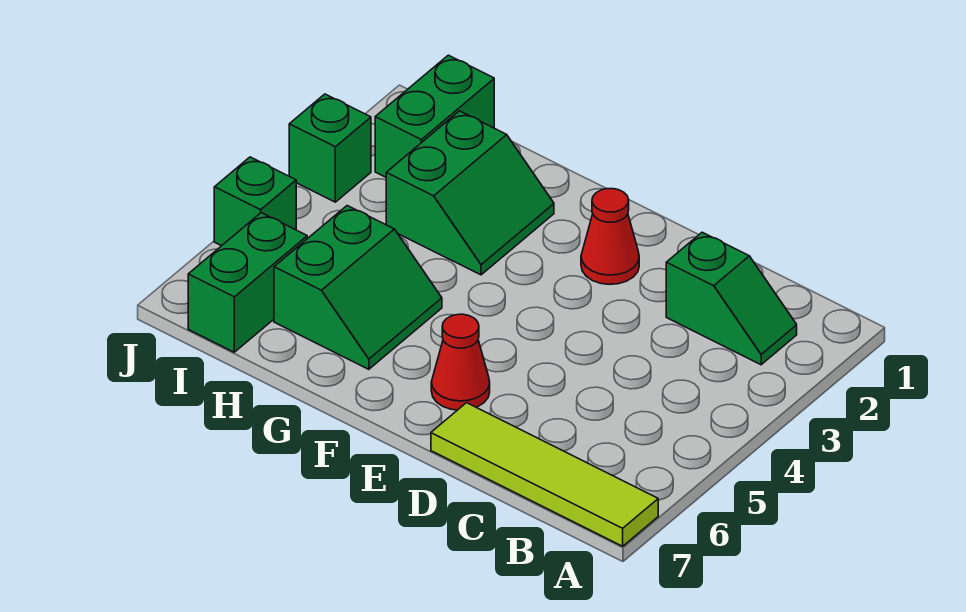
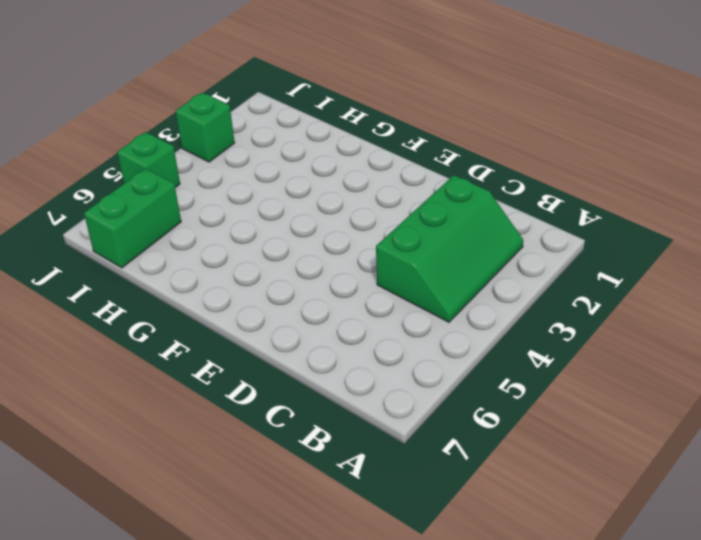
green slope B2:C4 level 1 top C -> green slope B2:C2 level 1 top C
none -> lime tile A7:D7 level 1
none -> red cone E2 level 1

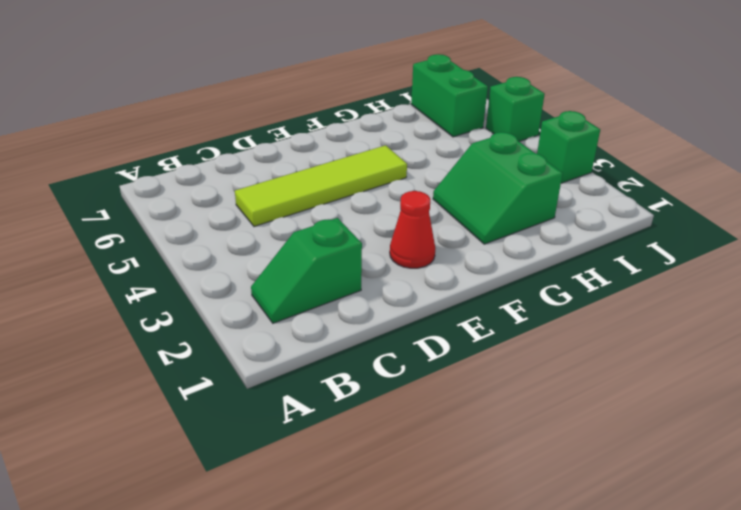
lime tile C5:F5 level 1 -> lime tile A7:D7 level 1
none -> red cone E6 level 1
none -> green slope G5:H6 level 1 top H

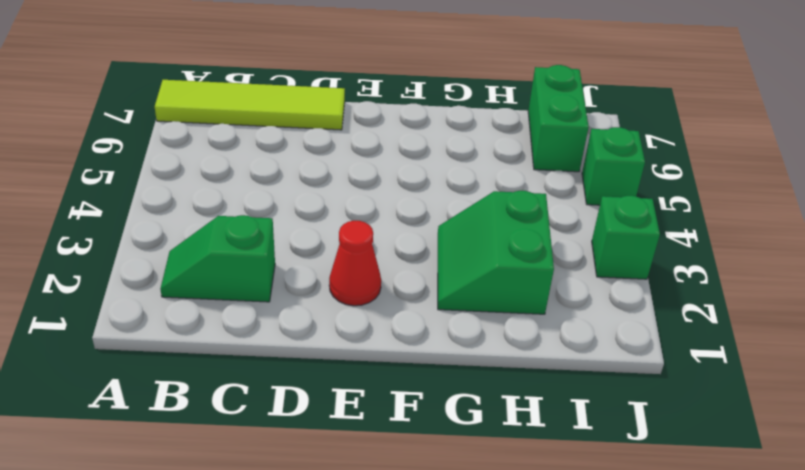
none -> red cone E6 level 1
none -> green slope G5:H6 level 1 top H

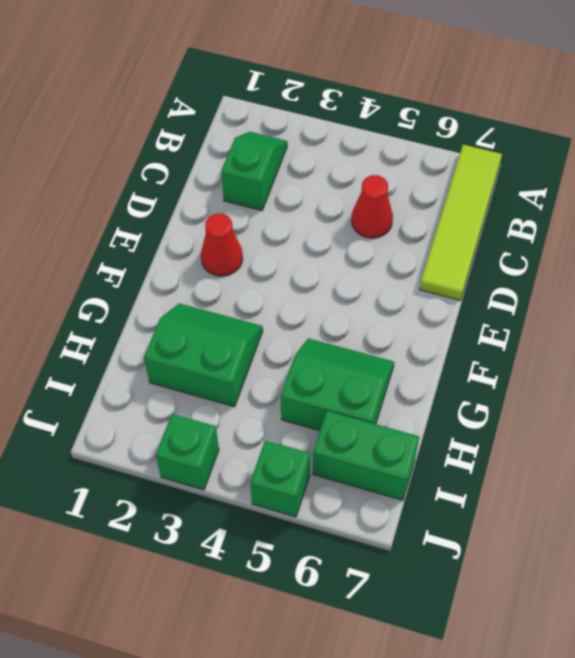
red cone C5 level 1 -> red cone E6 level 1
none -> green brick I1:I2 level 1

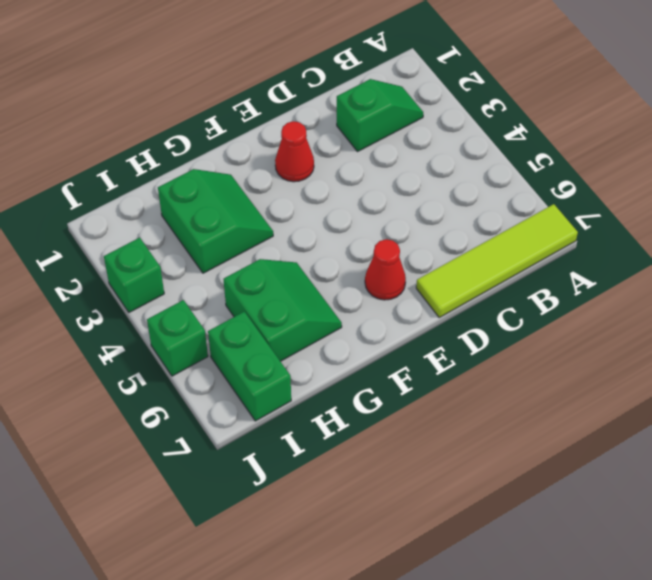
none -> green brick I1:I2 level 1

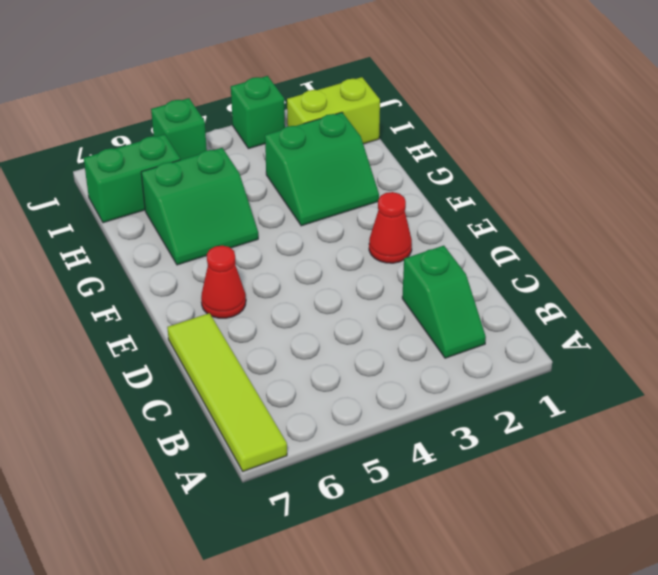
lime brick I1:I2 level 1 -> green brick I1:I2 level 1

